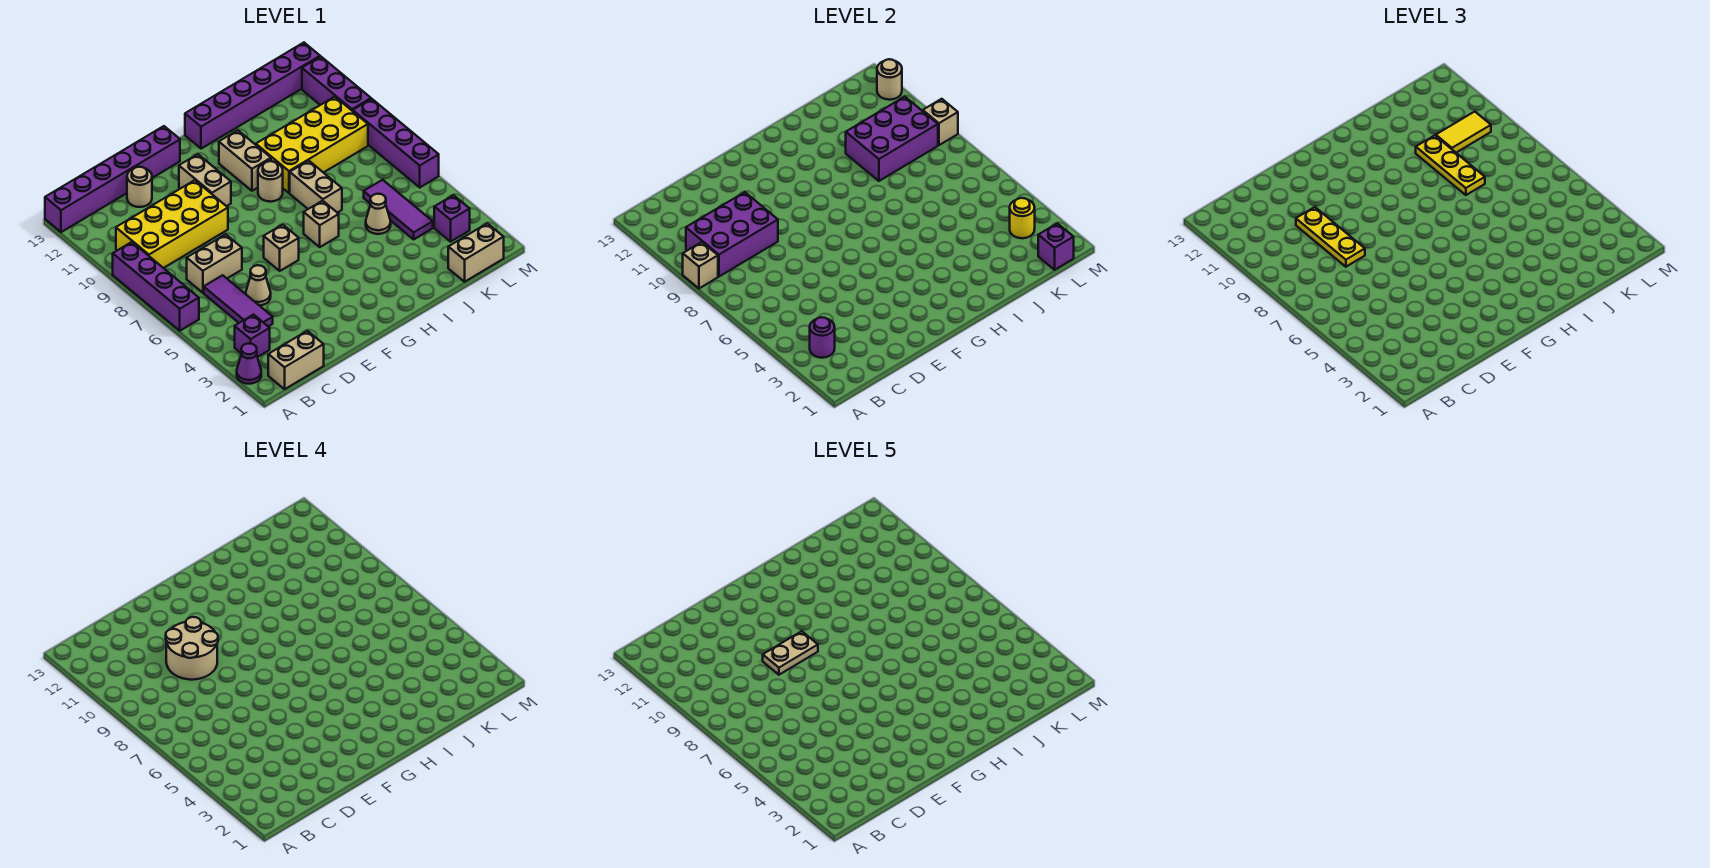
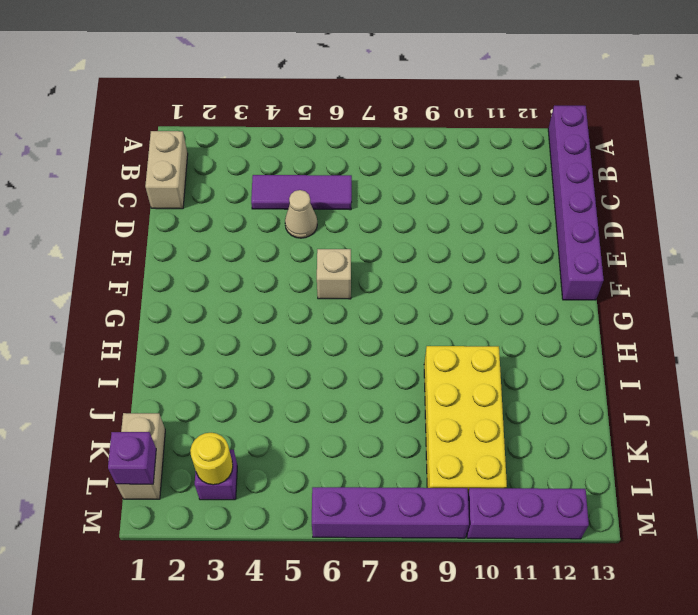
none -> purple cone A2 level 1
none -> purple brick A6:A9 level 1
none -> purple brick B3 level 1
none -> yellow brick B9:E10 level 1

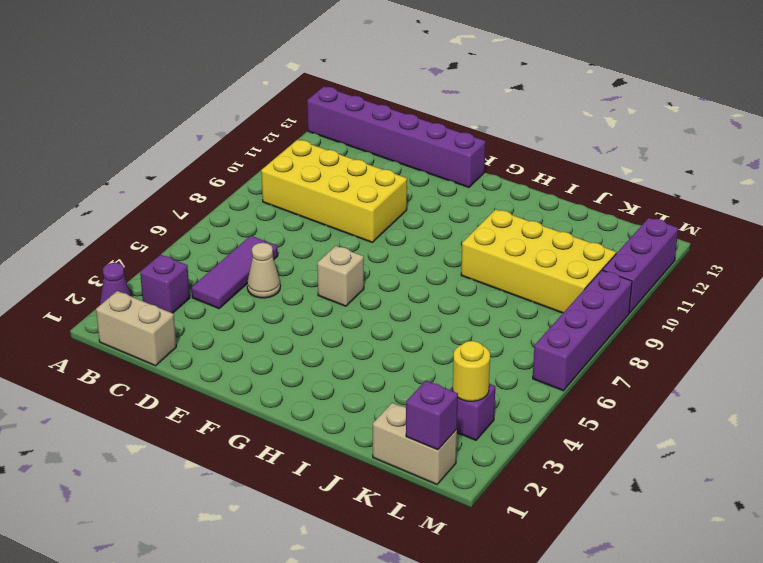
none -> purple brick A6:A9 level 1
none -> tan brick C7:D7 level 1
none -> tan round brick D12 level 1
none -> tan brick F10:F11 level 1

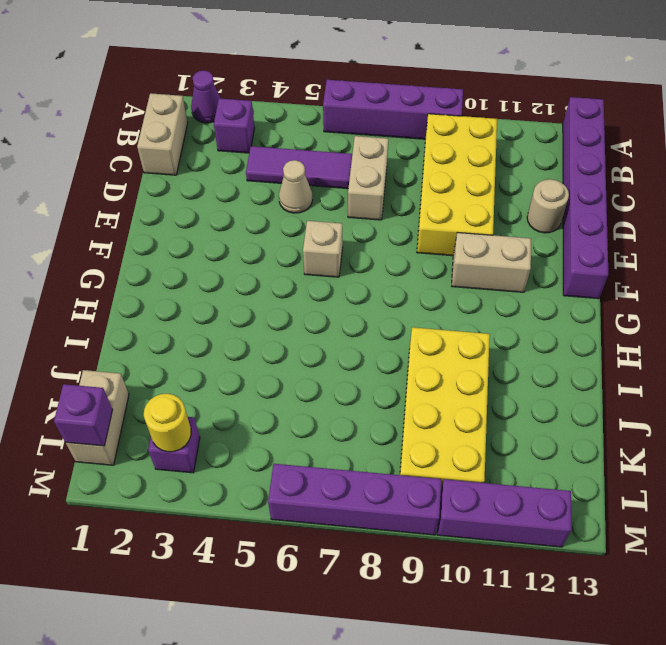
none -> tan brick H6 level 1
none -> tan round brick H9 level 1
none -> tan brick H10:H11 level 1
none -> purple brick H13:M13 level 1

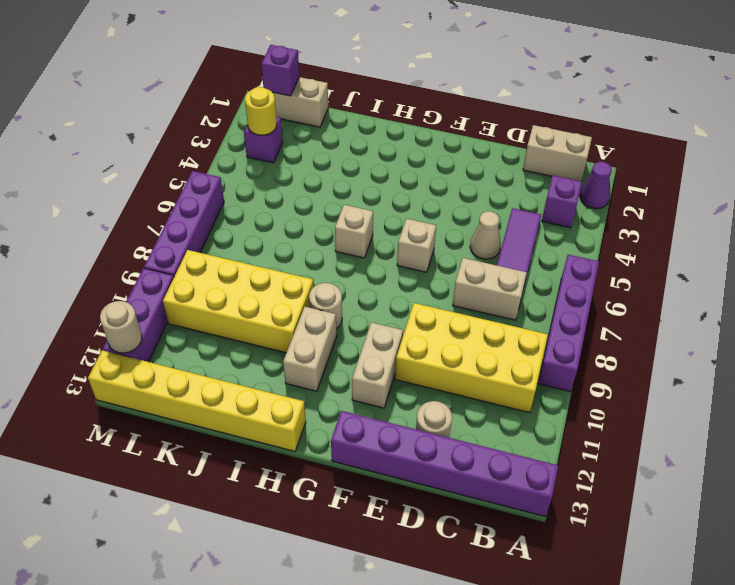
yellow brick H13:M13 level 1 -> purple brick H13:M13 level 1
none -> tan brick I7:I8 level 1
none -> tan cone J5 level 1
none -> purple tile K4:K6 level 1
none -> tan brick A9 level 2

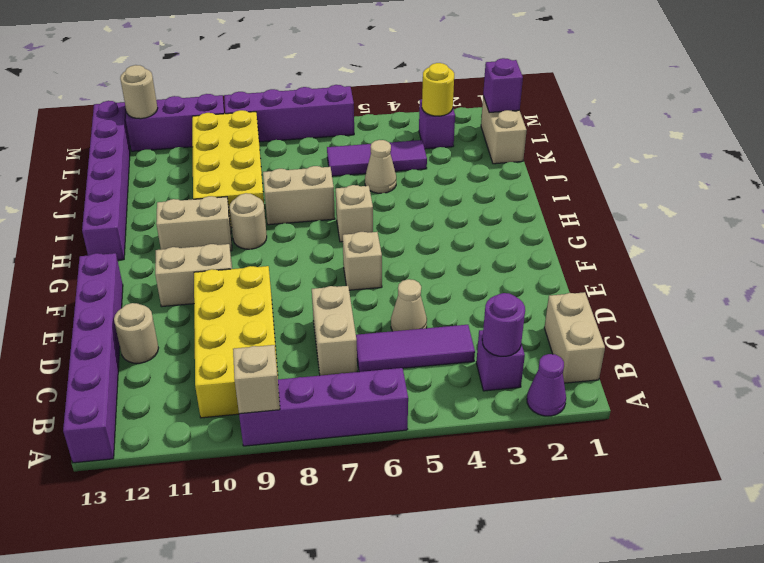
none -> purple brick B9:D10 level 2
none -> purple brick J9:L10 level 2
none -> tan brick M9 level 2
none -> yellow plate D8:D10 level 3

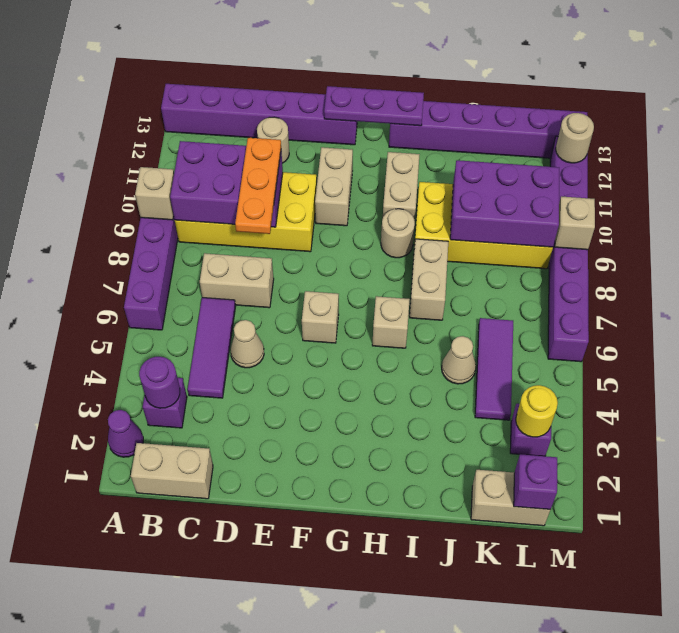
orange plate D8:D10 level 3 -> yellow plate D8:D10 level 3
purple plate F13:H13 level 2 -> none
none -> yellow plate J8:J10 level 3
none -> yellow tile K10:L10 level 3
none -> tan round brick D9:E10 level 4
none -> tan plate E9:F9 level 5

